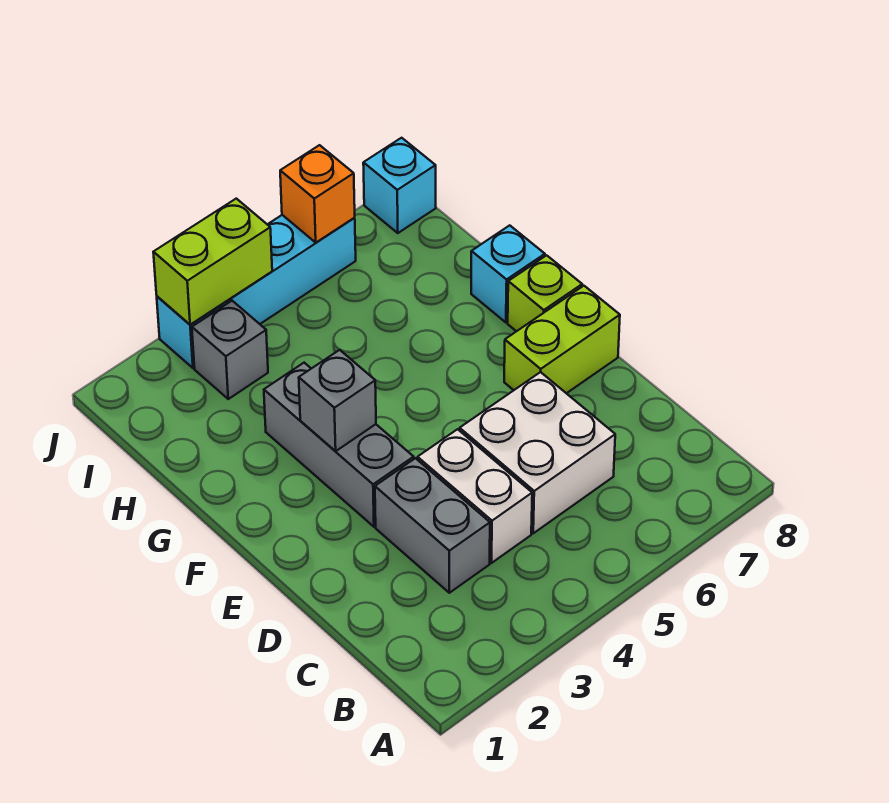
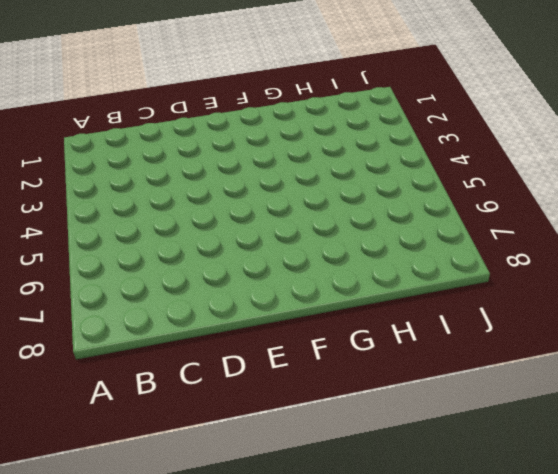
none -> grey brick C3:D3 level 1
none -> white brick C4:D4 level 1
none -> white brick C5:D6 level 1

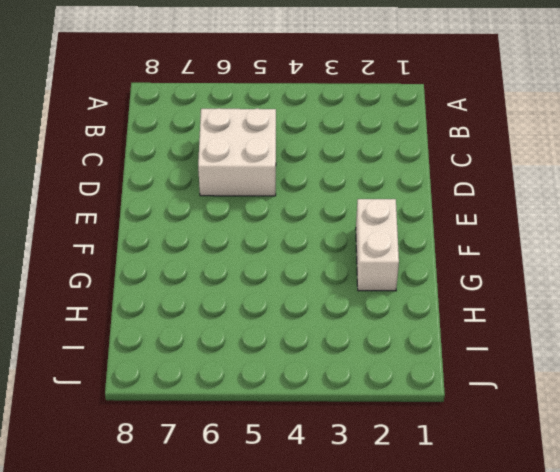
white brick F2:G2 level 1 -> white brick C4:D4 level 1
none -> grey brick C3:D3 level 1
none -> grey brick E3:G3 level 1
none -> lime brick E7:E8 level 1

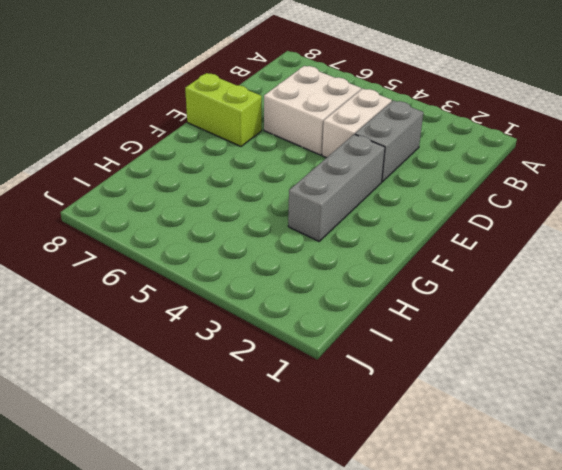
none -> lime brick F8 level 1
none -> cyan brick G8 level 1
none -> grey brick I3 level 1

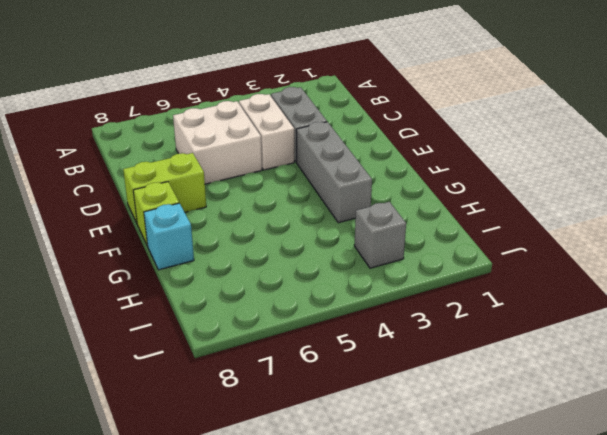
none -> cyan brick J3:J6 level 1
none -> cyan brick J8 level 1
none -> grey brick F3 level 2

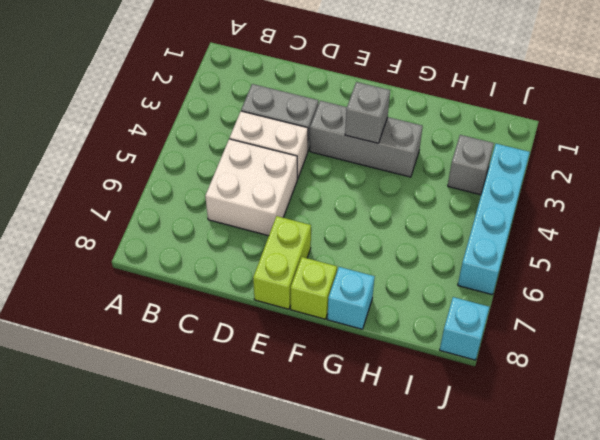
none -> lime brick J3:J4 level 2
none -> orange brick J6 level 2

